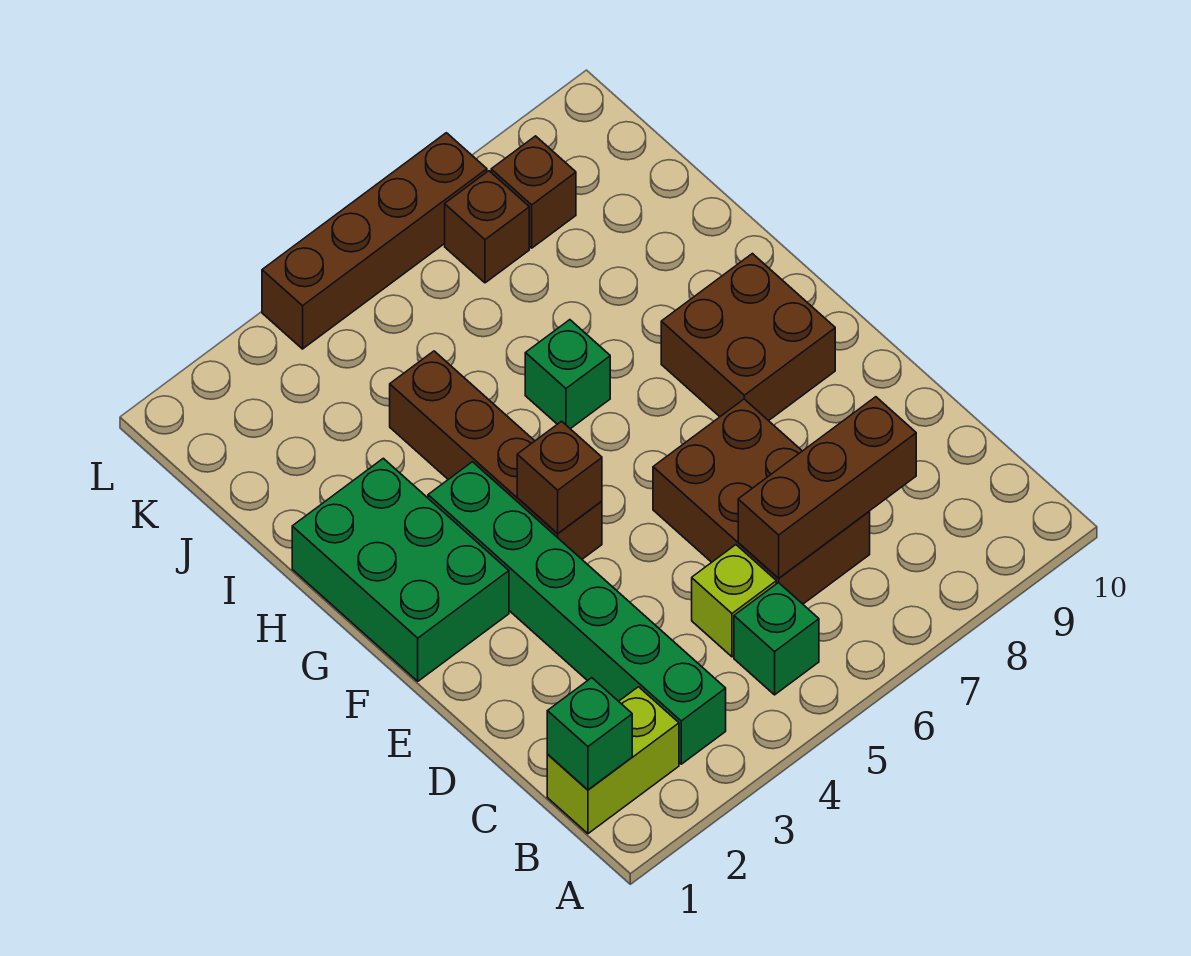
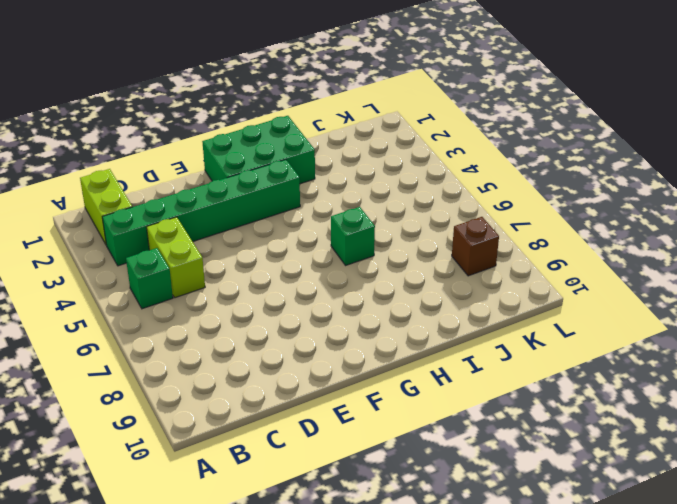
lime brick C4:C5 level 1 -> lime brick C5 level 1
none -> brown brick C6:E7 level 1
none -> brown brick F4:I4 level 1
none -> brown brick F8:G9 level 1

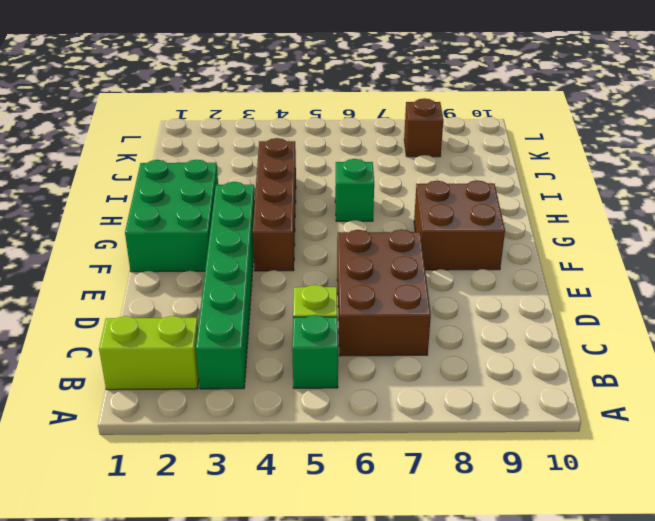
none -> brown brick K7 level 1
none -> brown brick L4:L7 level 1
none -> green brick B1 level 2

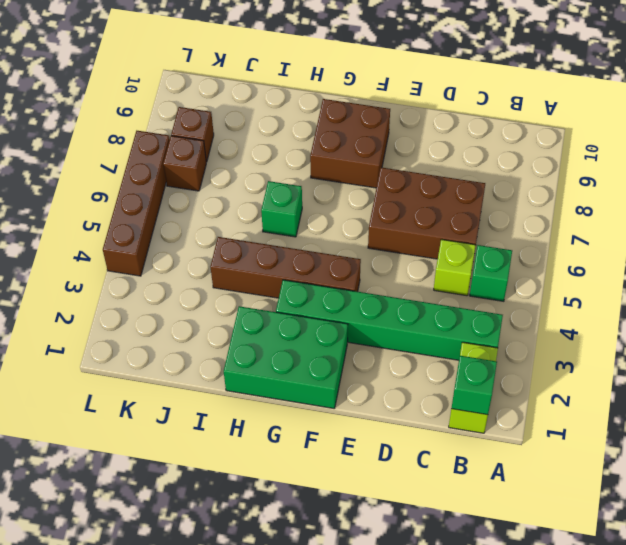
none -> brown brick C6:C8 level 2
none -> brown brick F4 level 2

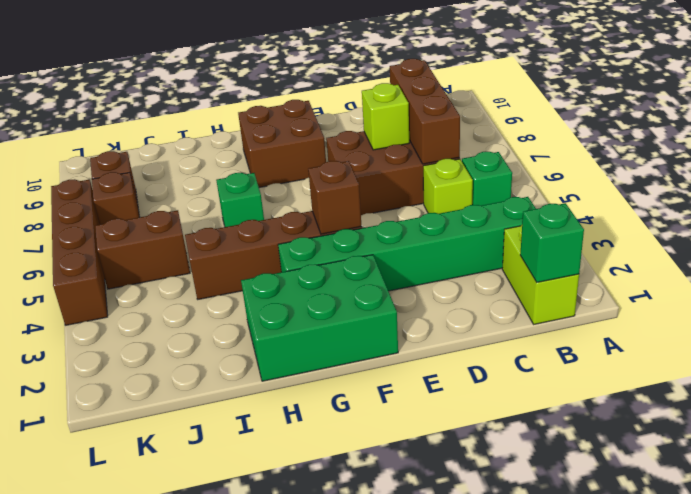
lime brick D7 level 2 -> none
brown brick J5:K5 level 1 -> none

